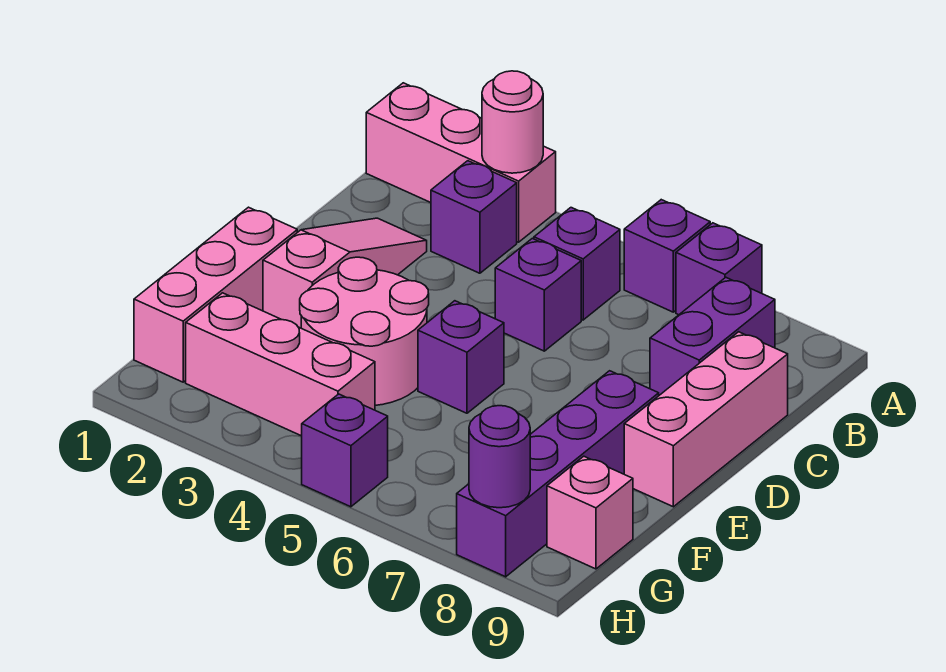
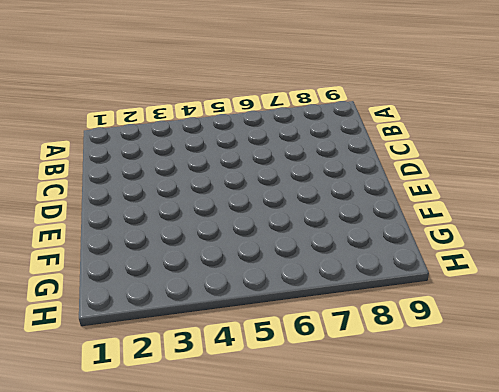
none -> pink brick A1:A3 level 1
none -> purple brick A6 level 1
none -> purple brick A7 level 1

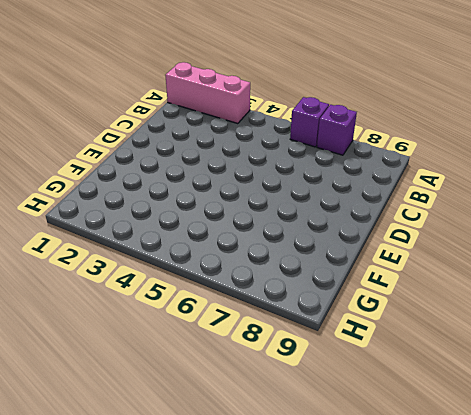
none -> purple brick B3 level 1
none -> purple brick B5 level 1
none -> purple brick B8:C8 level 1

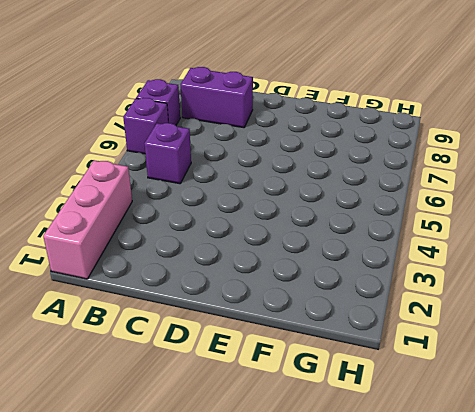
none -> purple brick B3 level 1
none -> pink slope C2:E2 level 1 top E
none -> purple brick C5 level 1

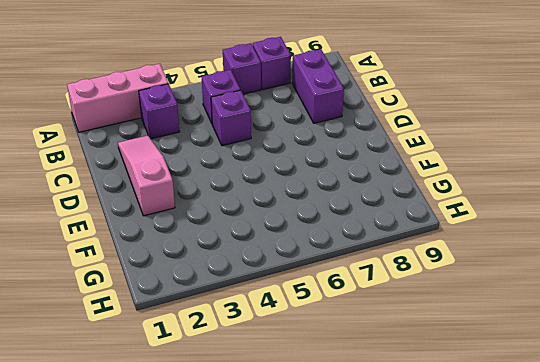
none -> pink brick C9:E9 level 1
none -> pink brick E1:G1 level 1
none -> pink round brick E3:F4 level 1

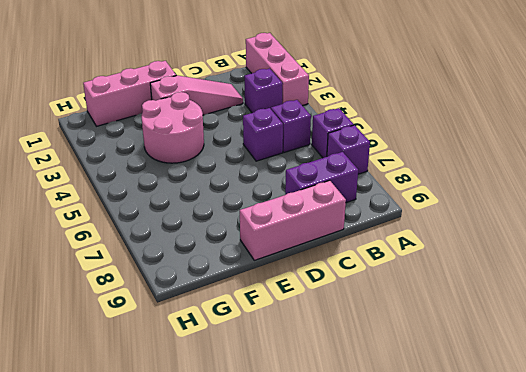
none -> purple brick E5 level 1
none -> purple brick E8:H8 level 1
none -> pink brick G2:G4 level 1

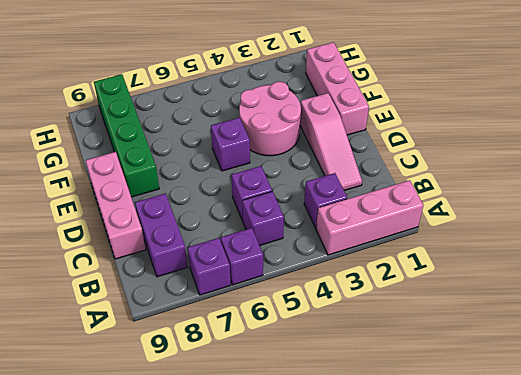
green brick E8:H8 level 1 -> purple brick E8:H8 level 1
none -> pink brick G2:G4 level 1
none -> pink brick G9 level 1
none -> purple brick H5 level 1

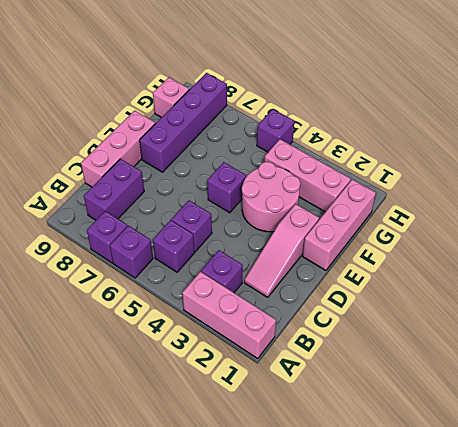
none -> pink round brick A3 level 2
none -> purple round brick H8 level 2

